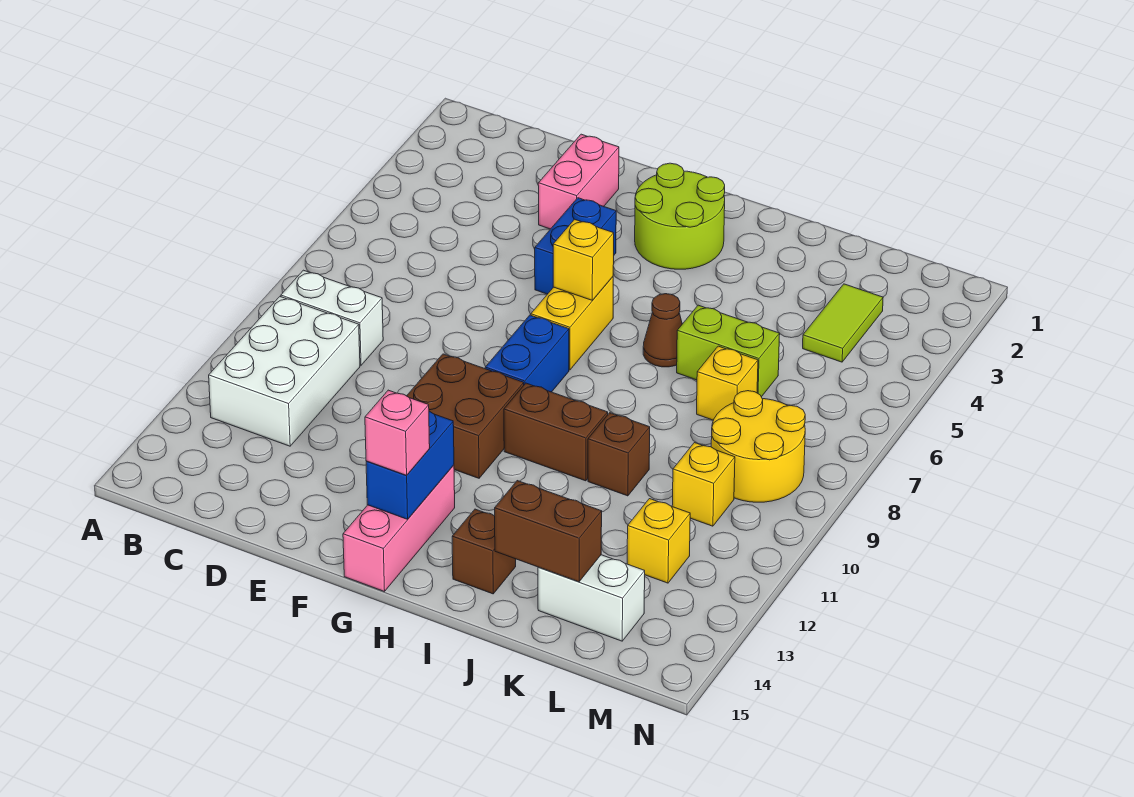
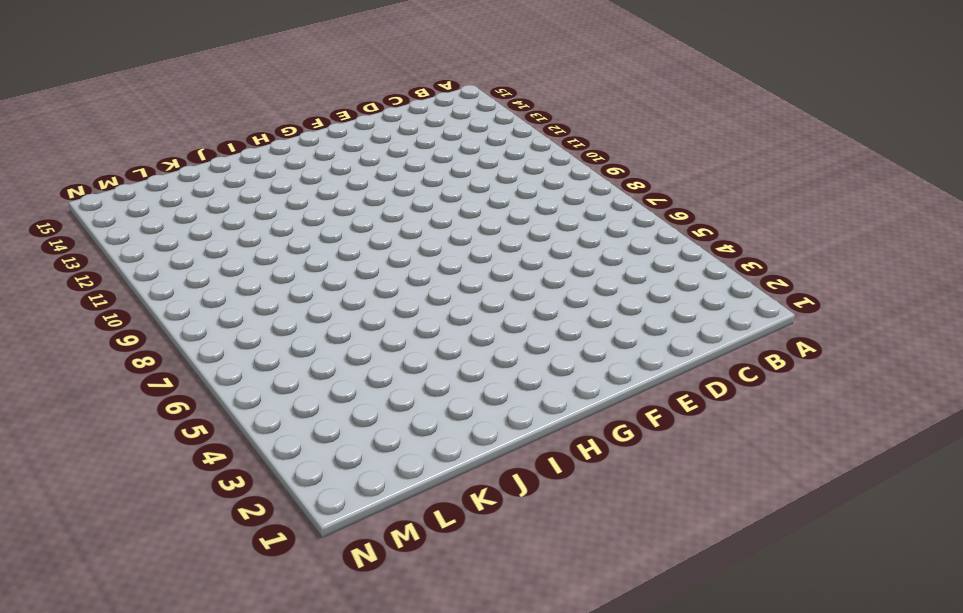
none -> white brick B9:C9 level 1
none -> white brick B10:C12 level 1
none -> pink brick E2:E3 level 1

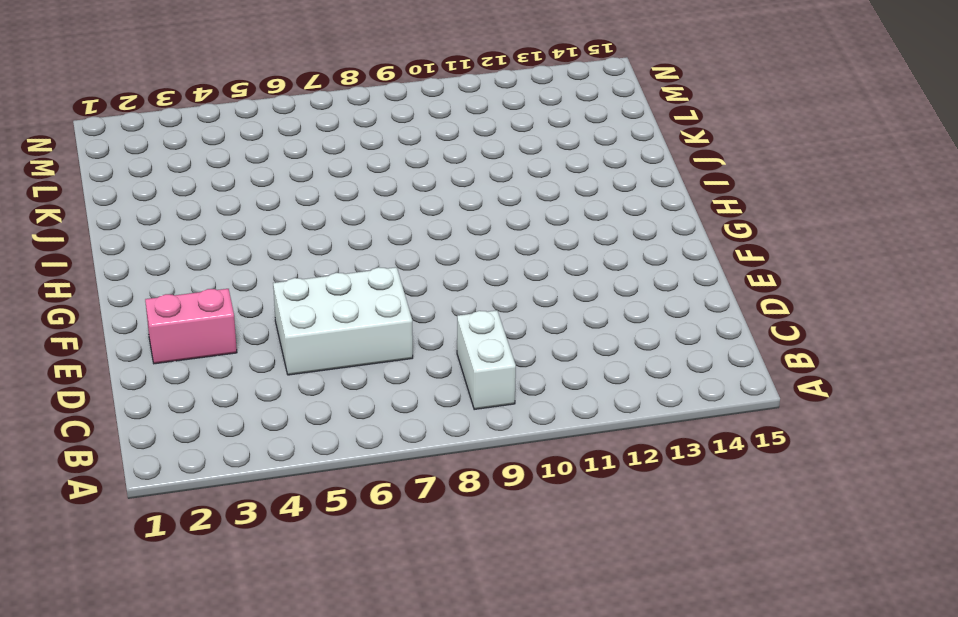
white brick D5:E7 level 1 -> white brick B10:C12 level 1
none -> blue brick F4:F5 level 1
none -> brown brick F10:G11 level 1
none -> lime round brick G2:H3 level 1

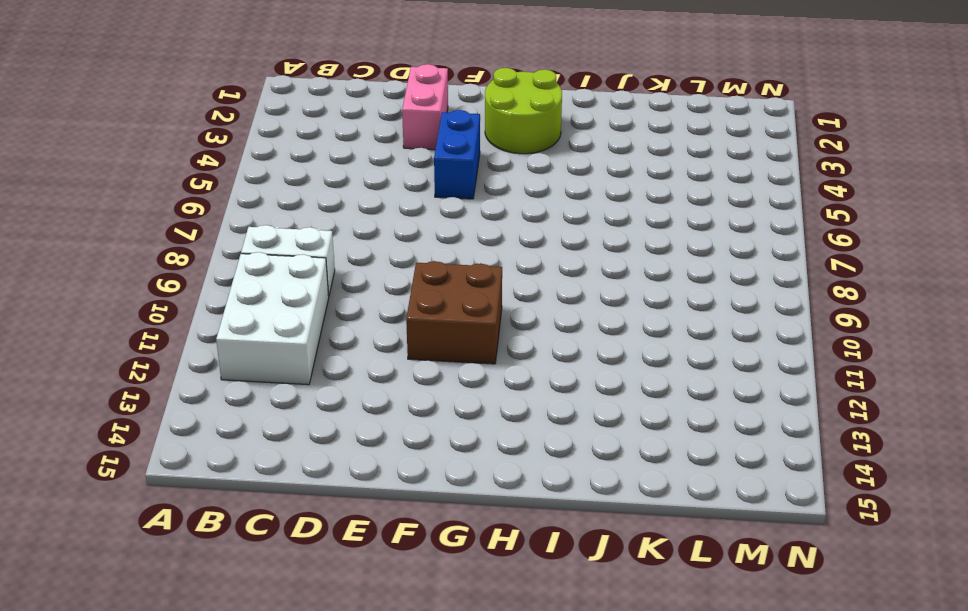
none -> yellow brick G6:G7 level 1
none -> blue brick G8:G9 level 1
none -> pink brick G13:G15 level 1

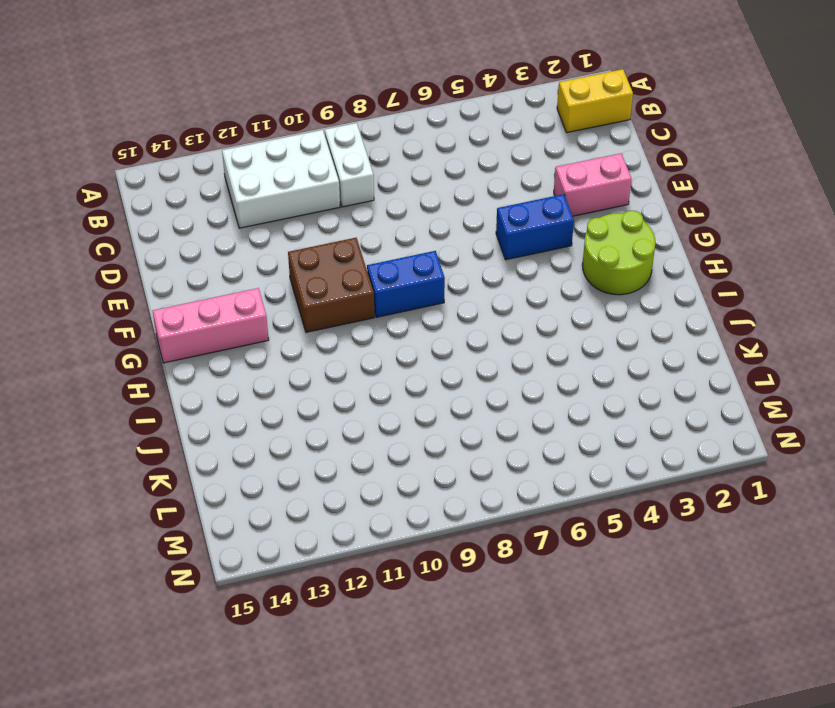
yellow brick B1:B2 level 1 -> yellow brick G6:G7 level 1
none -> brown brick H10:I10 level 1
none -> brown cone I6 level 1
none -> brown brick I14 level 1

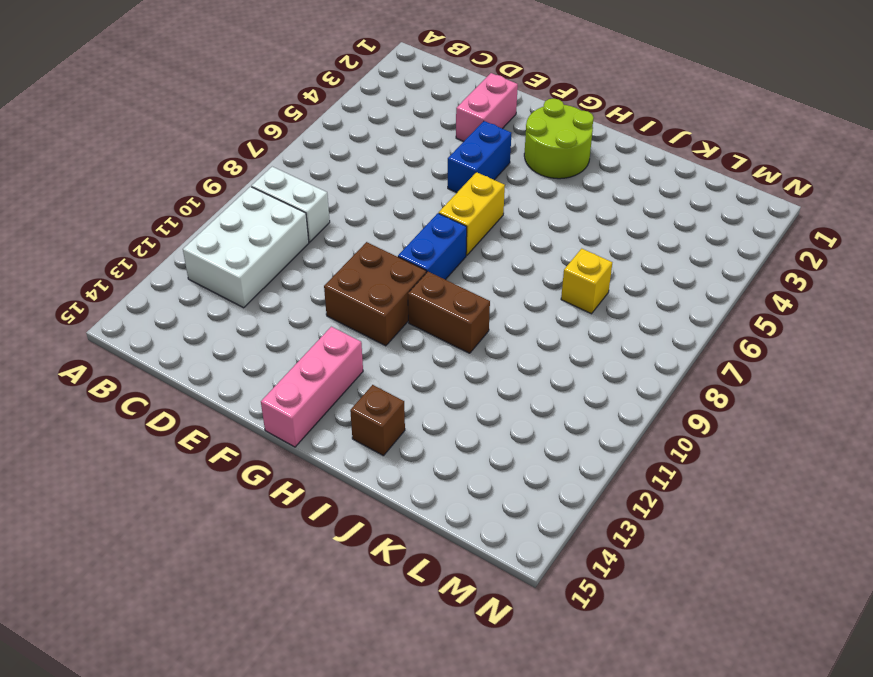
none -> brown cone I6 level 1
none -> lime brick J6:K6 level 1
none -> brown brick J10 level 1

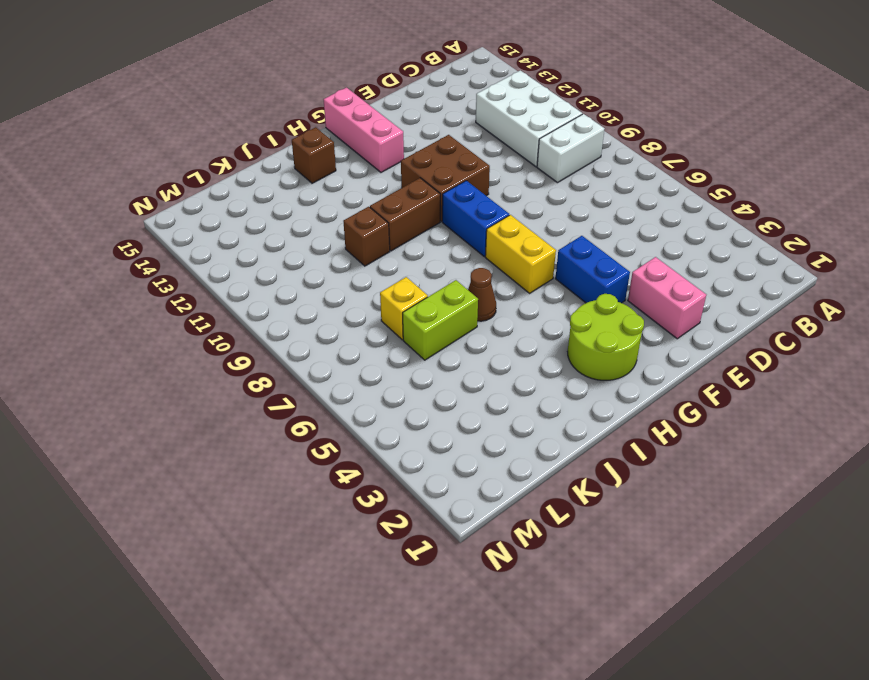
none -> white brick K14:L14 level 1
none -> lime tile L3:L4 level 1
none -> yellow round brick L8:M9 level 1

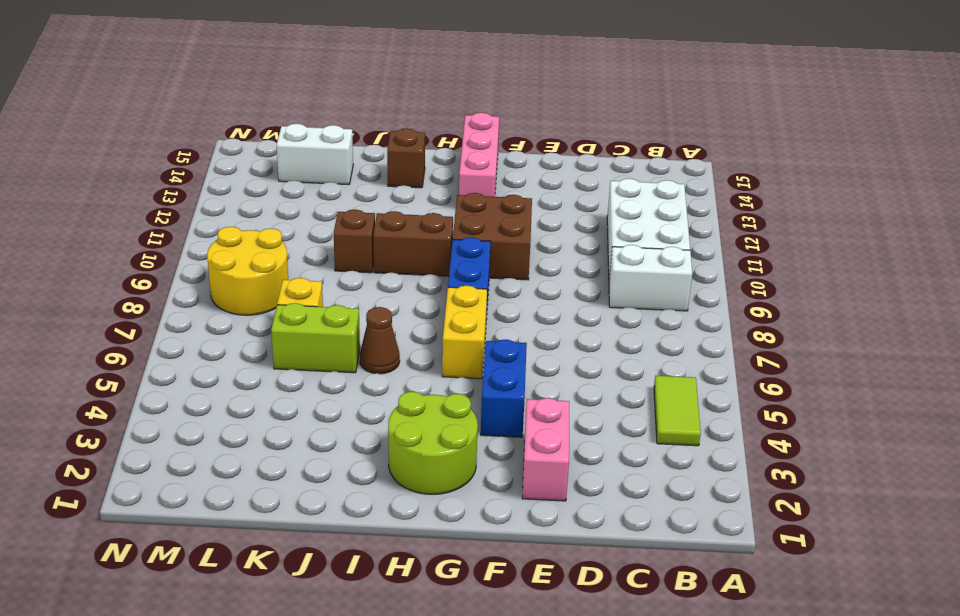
lime tile B4:B5 level 1 -> lime tile L3:L4 level 1
none -> yellow brick L10 level 1
none -> yellow brick L12 level 1
none -> yellow brick G6 level 2

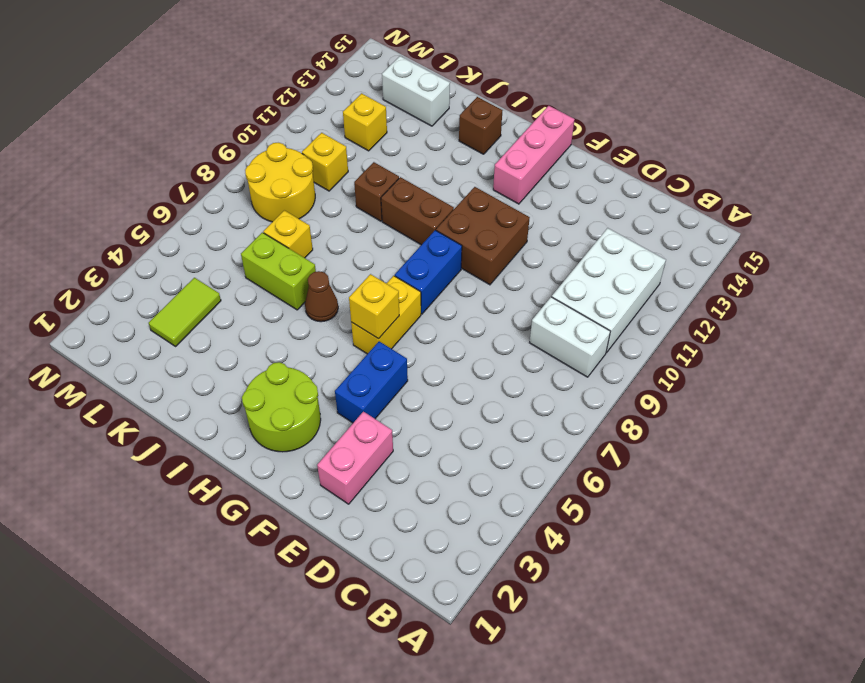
none -> blue brick G13:G14 level 2
none -> brown brick J14:K14 level 2
none -> pink brick G14 level 3

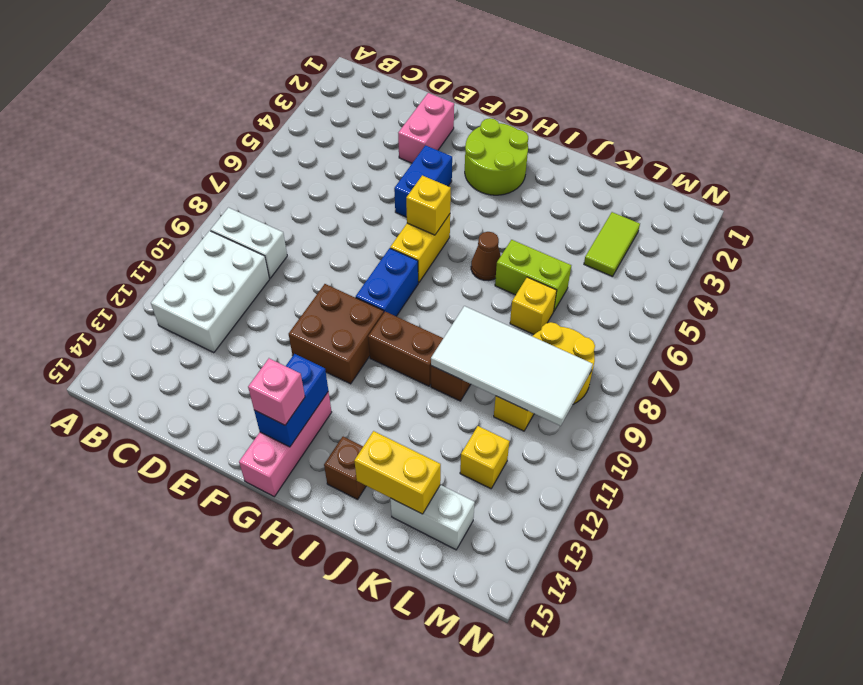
white tile J9:M10 level 2 -> none
yellow brick J14:K14 level 2 -> brown brick J14:K14 level 2

